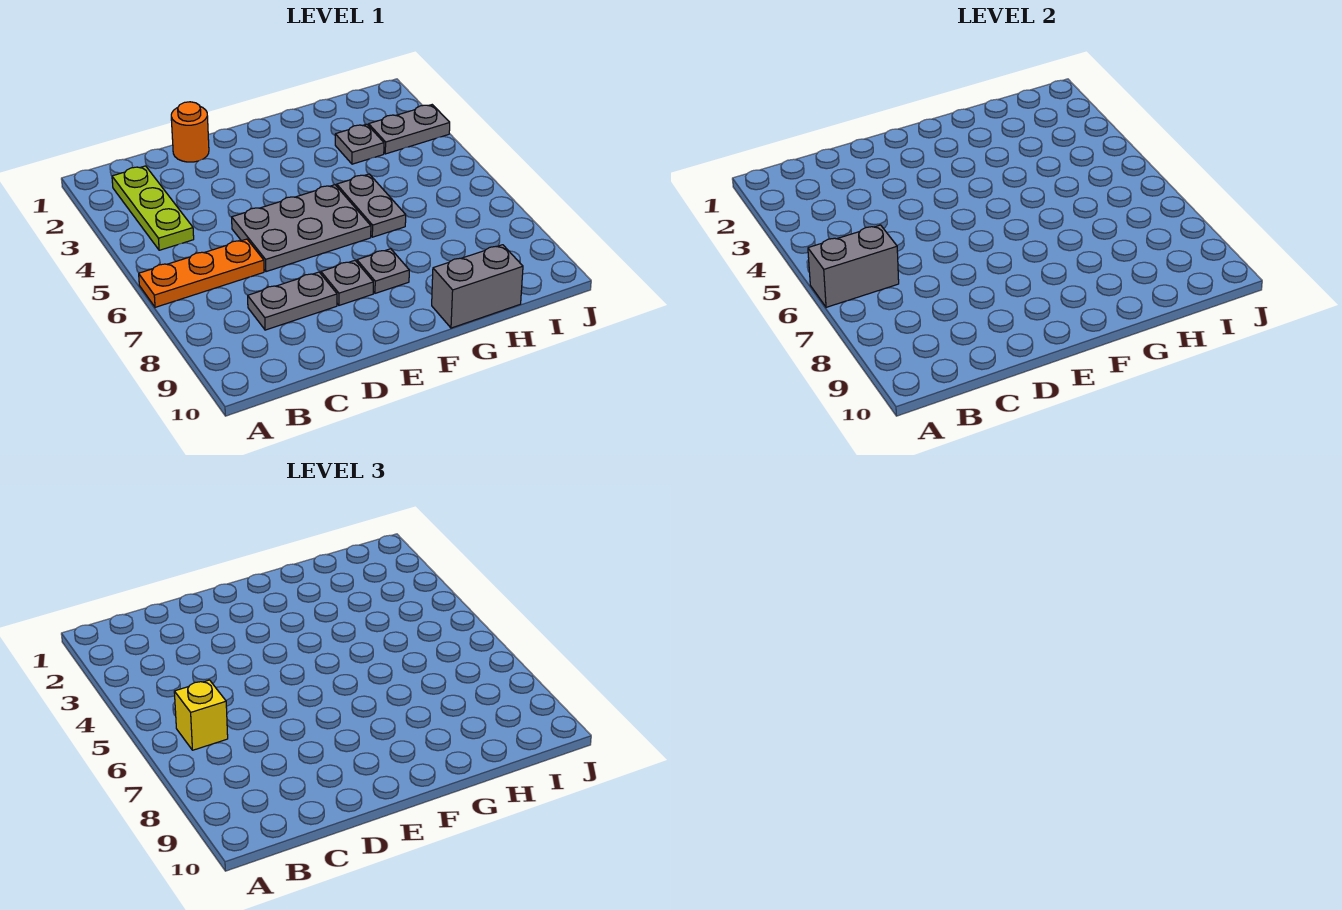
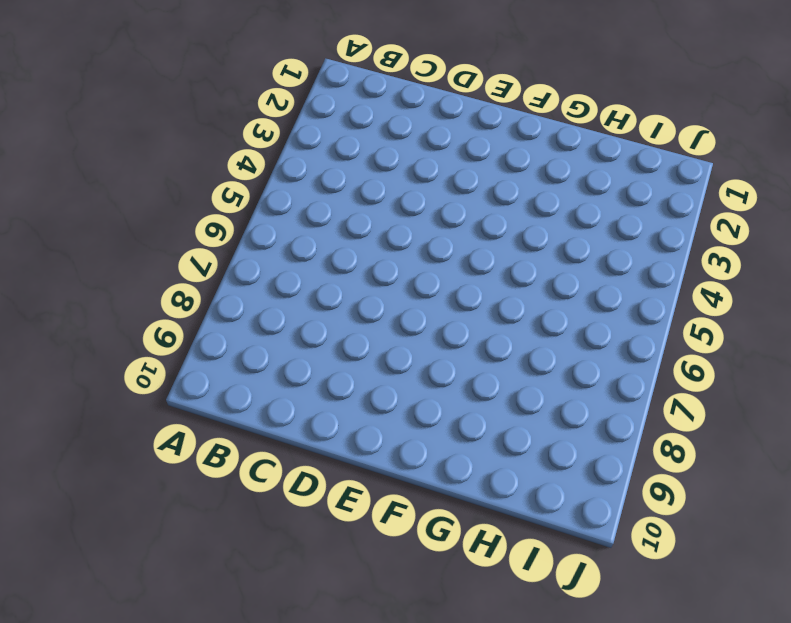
none -> orange plate A6:C6 level 1
none -> lime plate B2:B4 level 1
none -> grey plate C8:D8 level 1

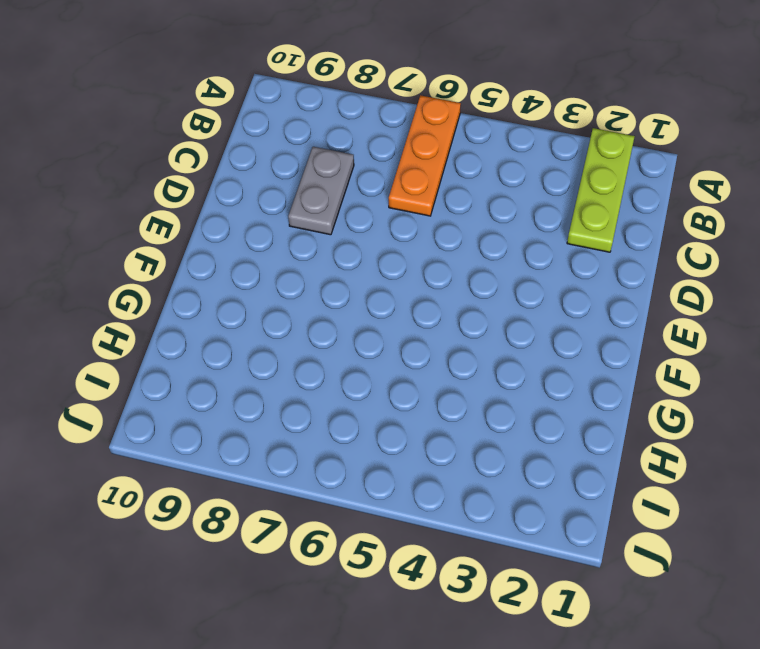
lime plate A2:C2 level 1 -> lime plate B2:B4 level 1
none -> orange round brick D1 level 1
none -> grey plate D5:F6 level 1
none -> grey plate E8 level 1

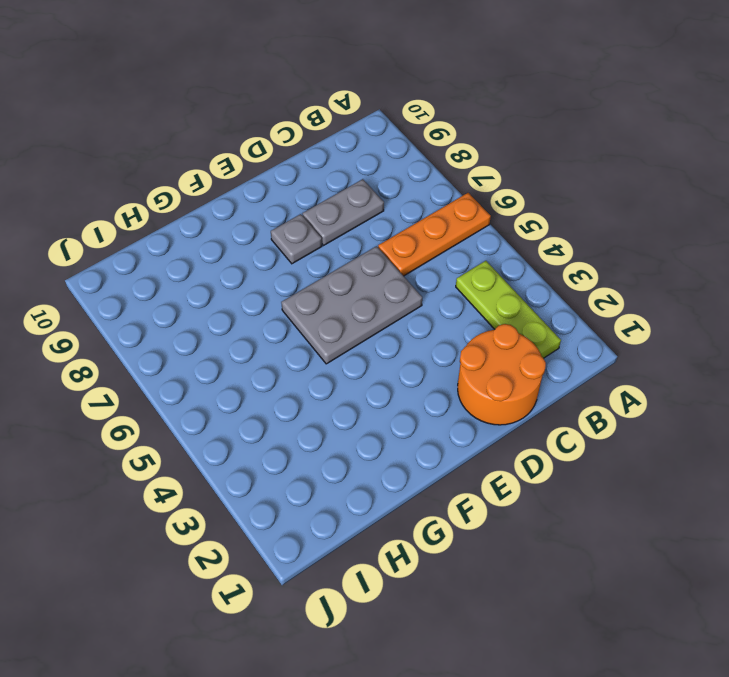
orange round brick C1:D2 level 1 -> orange round brick D1 level 1
none -> grey plate F8 level 1
none -> grey plate G5:G6 level 1
none -> grey brick G10:H10 level 1

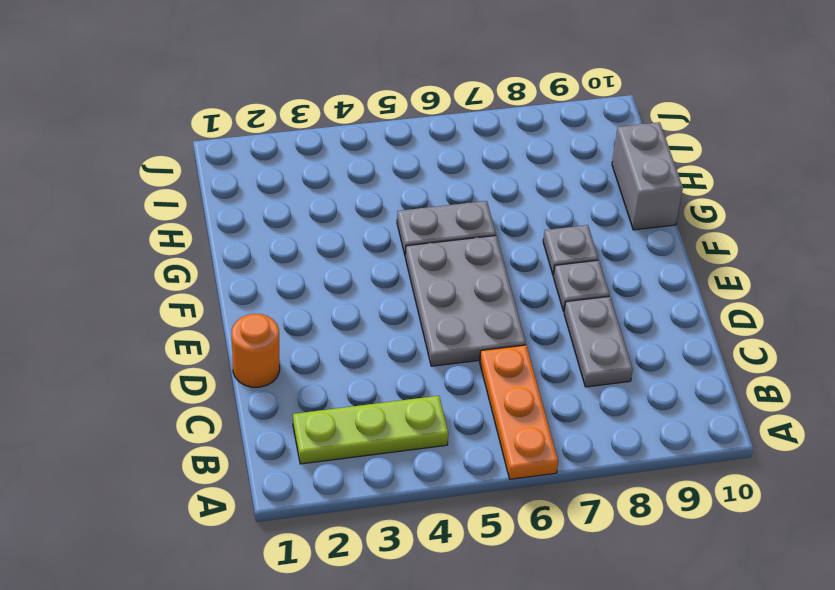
none -> grey plate H3 level 1
none -> grey plate I3:J3 level 1
none -> grey brick A6:B6 level 2

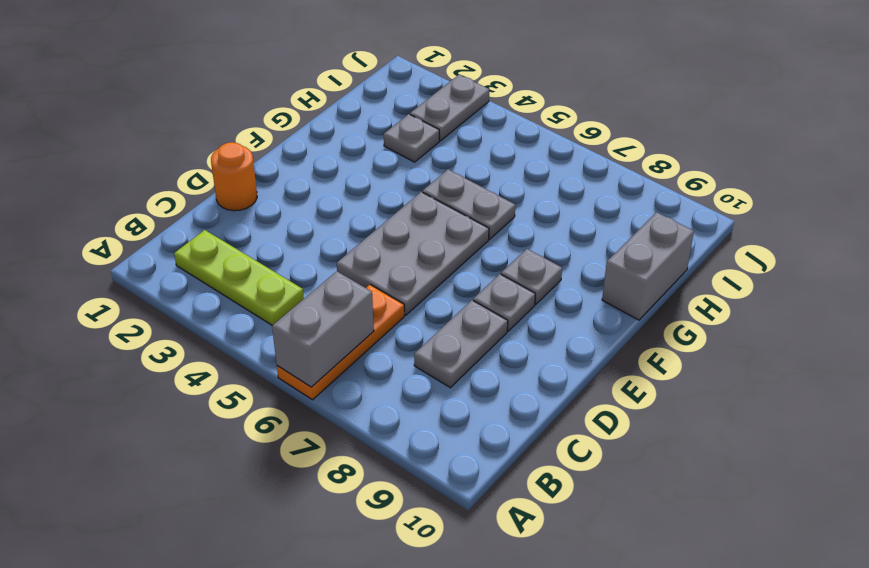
none -> yellow brick B6 level 3

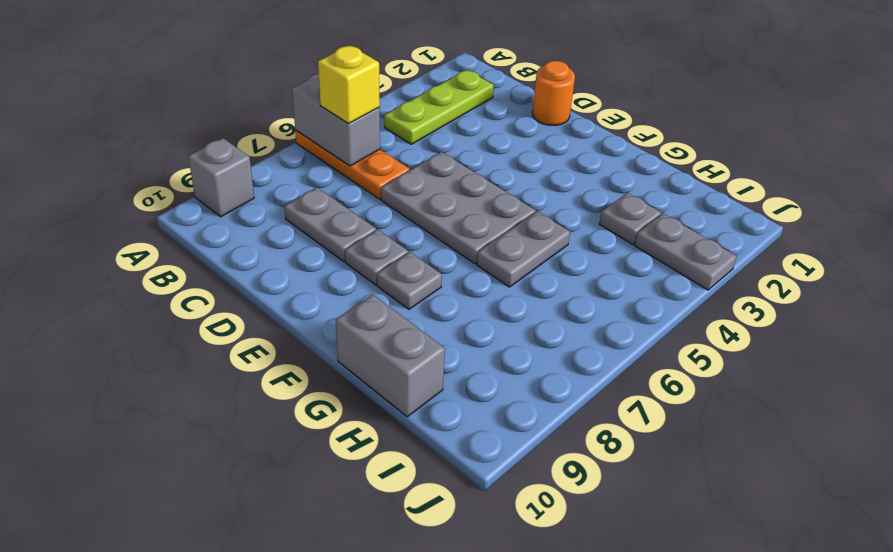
grey brick A9 level 1 -> none

